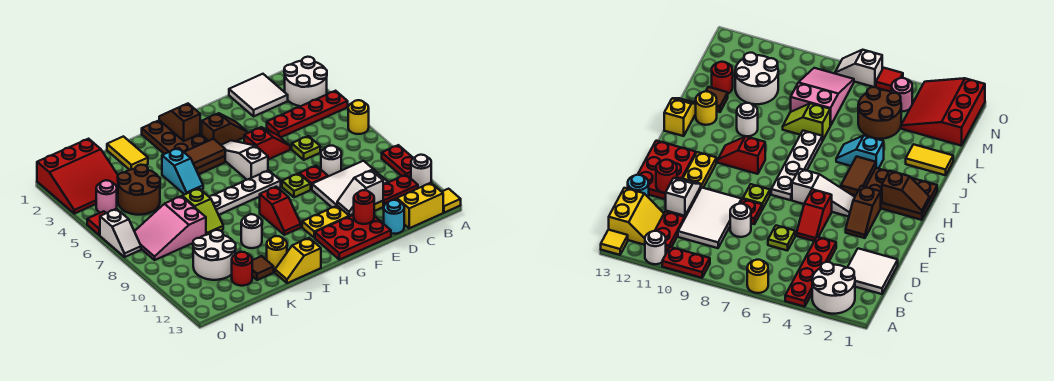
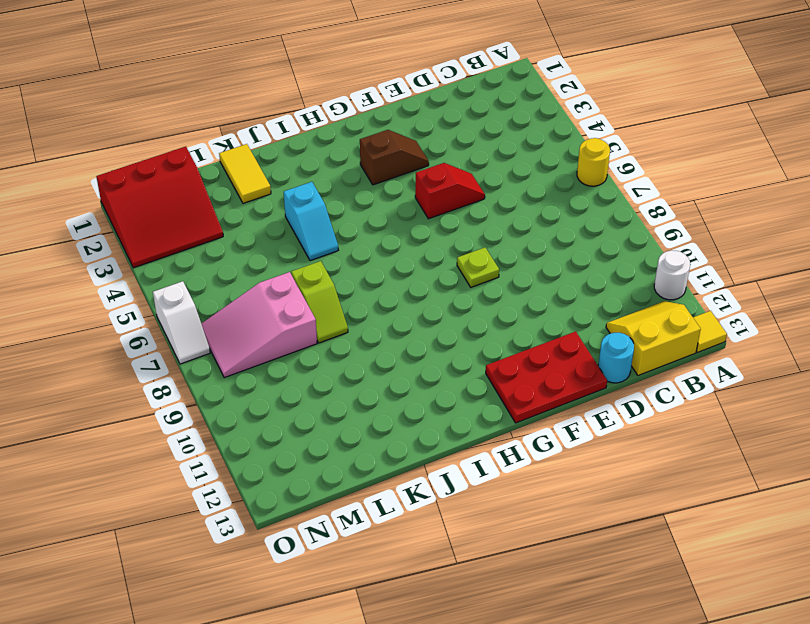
none -> white round brick A2:B3 level 1
none -> red plate A4:D4 level 1
none -> red plate A9:A10 level 1
none -> red plate B11:C11 level 1

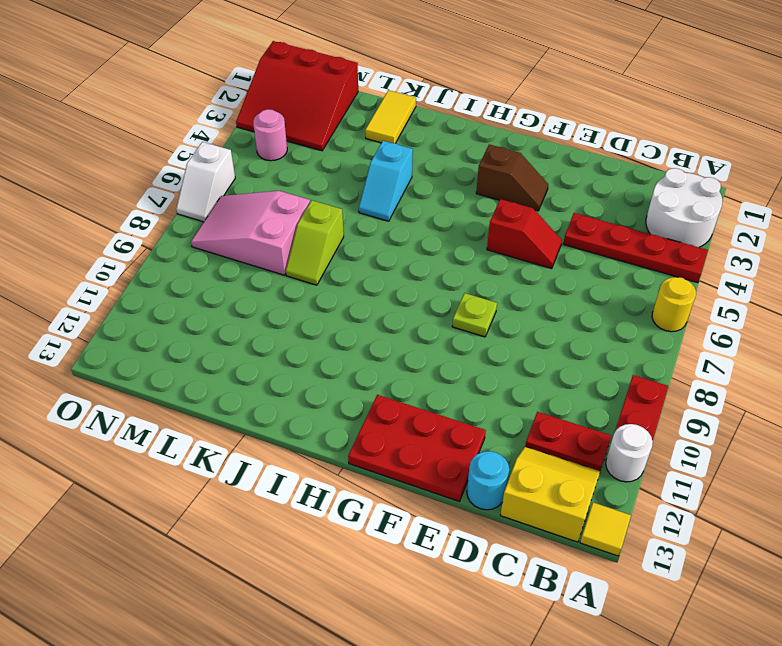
none -> white tile C1:D2 level 1
none -> white tile C9:E10 level 1
none -> lime plate D6 level 1
none -> white round brick D8 level 1

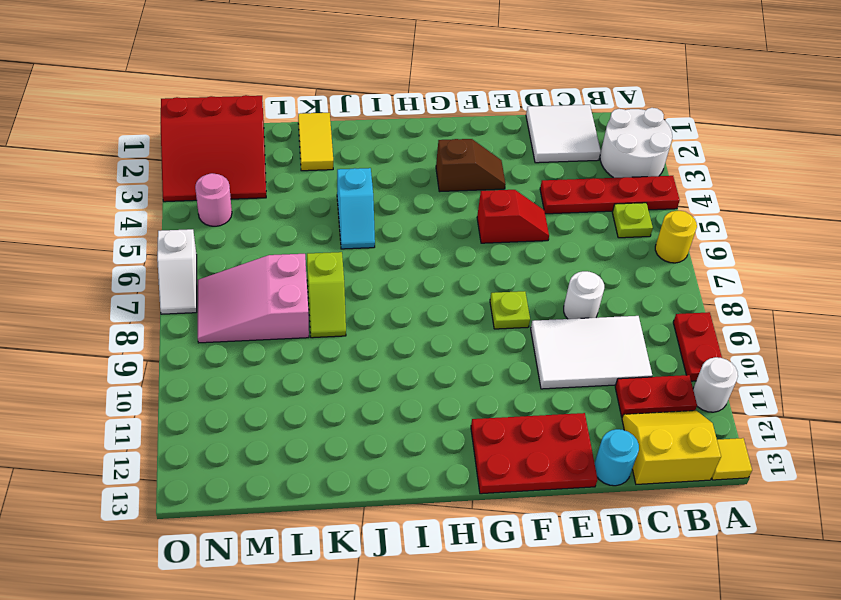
lime plate B5 level 1 -> lime plate D6 level 1
none -> yellow plate D11:G11 level 1
none -> red plate E8 level 1
none -> white slope G4:G6 level 1 top 6
none -> white plate G7:J7 level 1

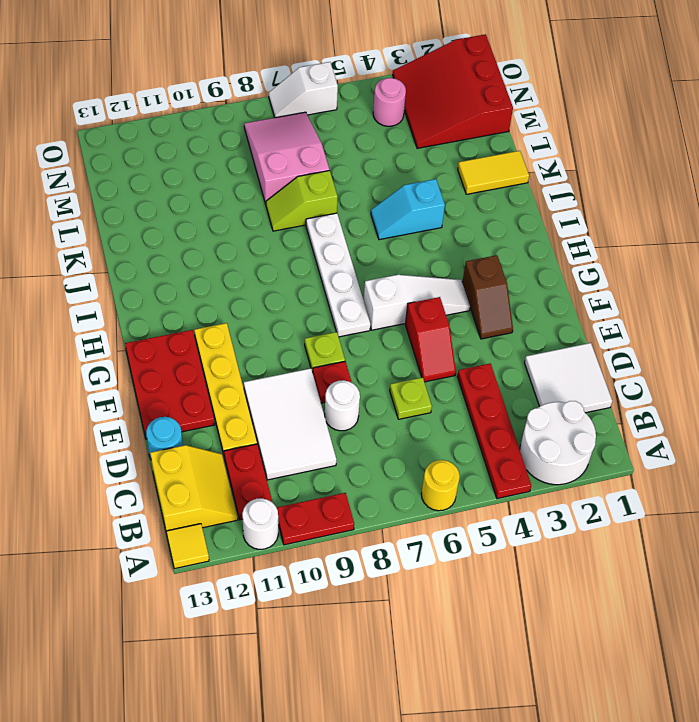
none -> brown plate H1:I4 level 1
none -> red slope H9:H10 level 1 top 9
none -> yellow slope I13:J13 level 1 top I
none -> white round brick J10 level 1

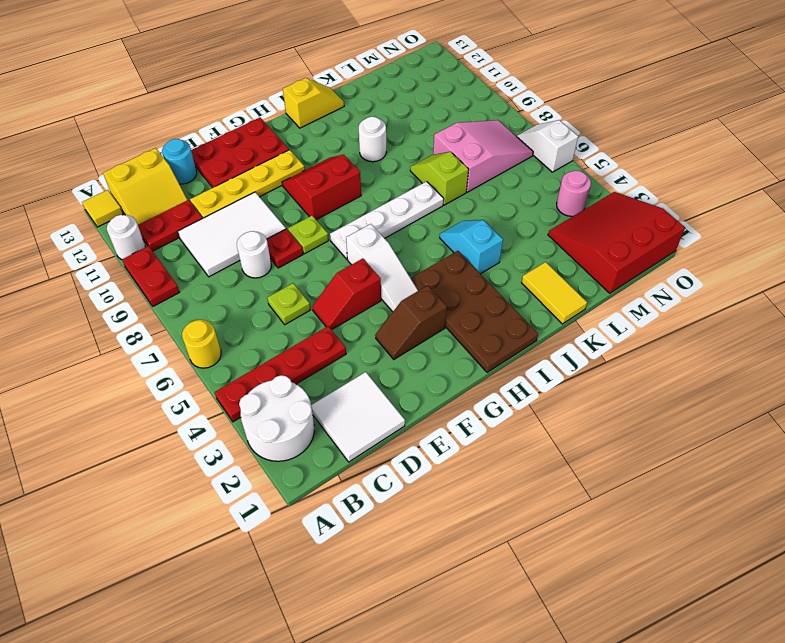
red slope G9:H10 level 1 top 9 -> red slope H9:H10 level 1 top 9
none -> yellow round brick J12 level 1
none -> brown tile K12 level 1
none -> brown round brick L4:M5 level 1
none -> white round brick L10:M11 level 1

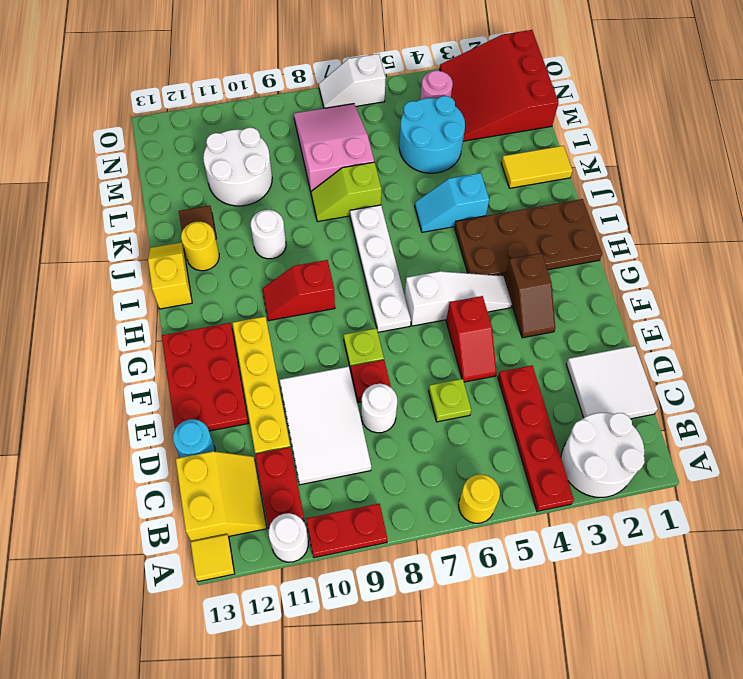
cyan round brick L4:M5 level 1 -> brown round brick L4:M5 level 1
none -> red round brick L12 level 1
none -> red tile O5 level 1
none -> white slope D11:E11 level 2 top D
none -> red round brick E12 level 2

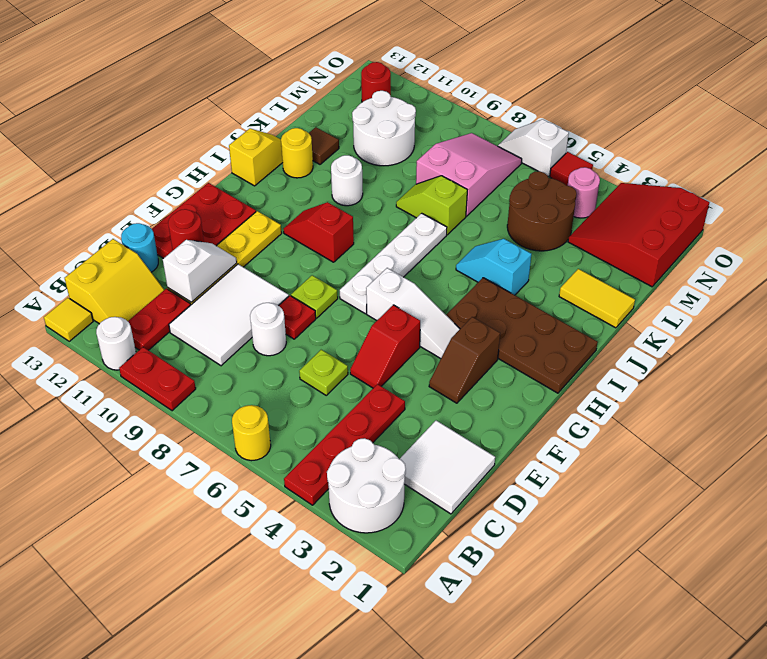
red round brick N12 level 1 -> red round brick L12 level 1
none -> brown slope H1:H2 level 2 top 2
none -> brown tile H4:I4 level 2

